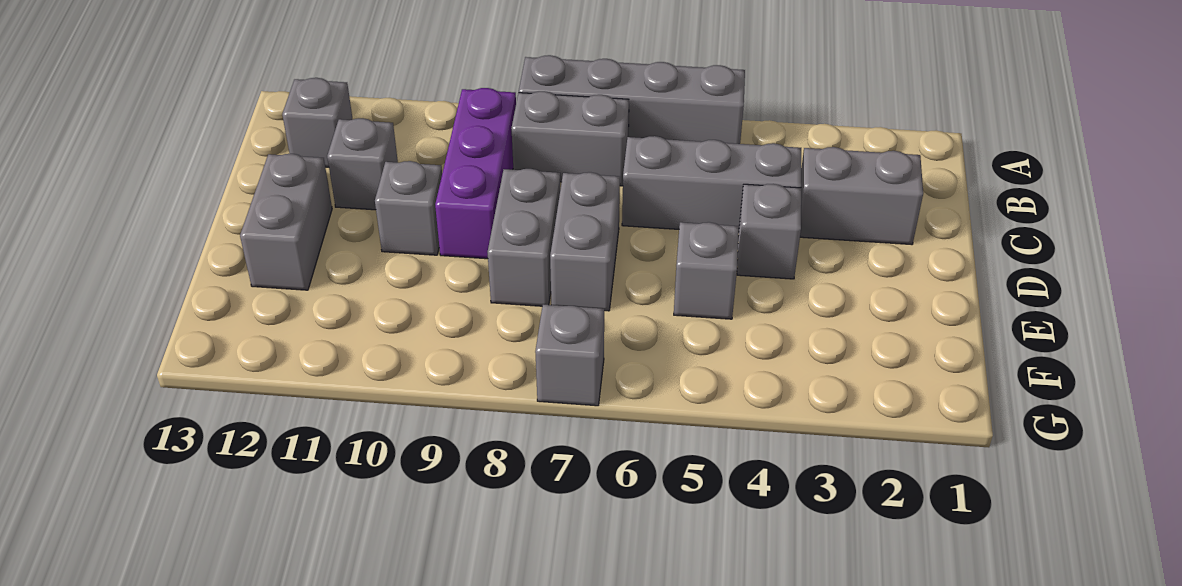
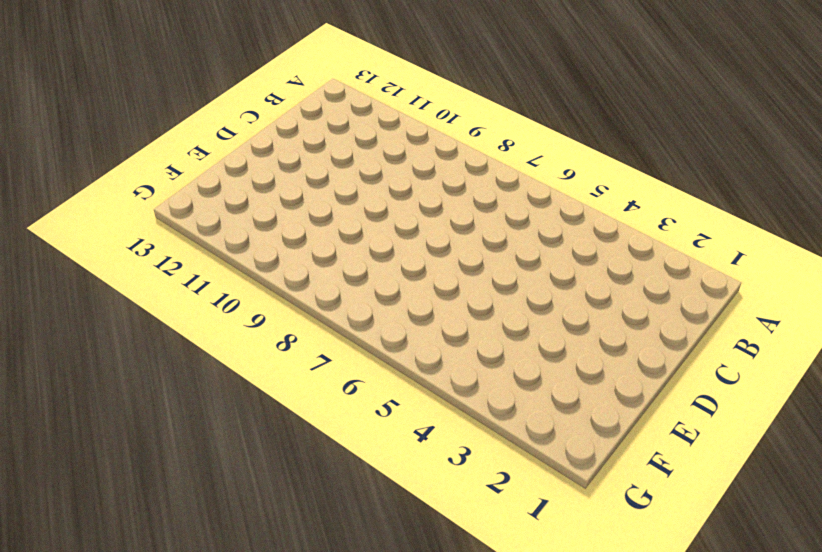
none -> grey brick A5:A8 level 1
none -> grey brick B7:B8 level 1
none -> purple brick B9:D9 level 1

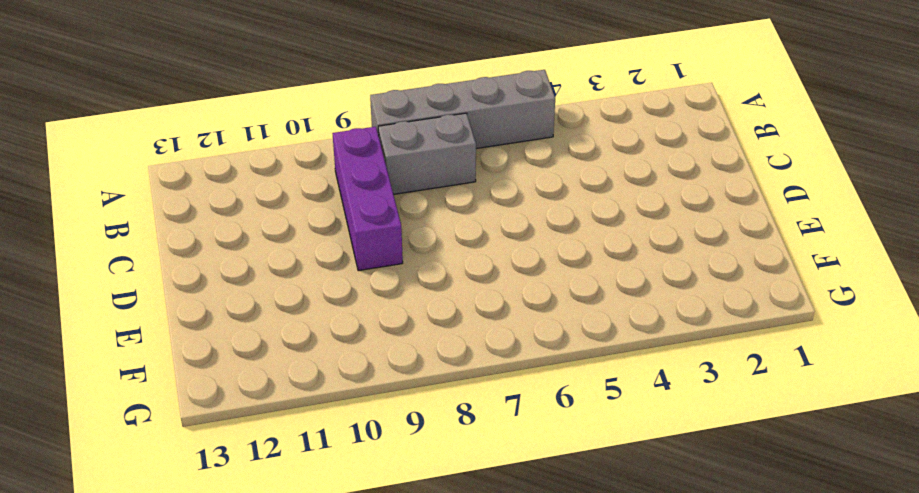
none -> grey brick B12 level 1
none -> grey brick C2:C3 level 1
none -> grey brick C4:C6 level 1

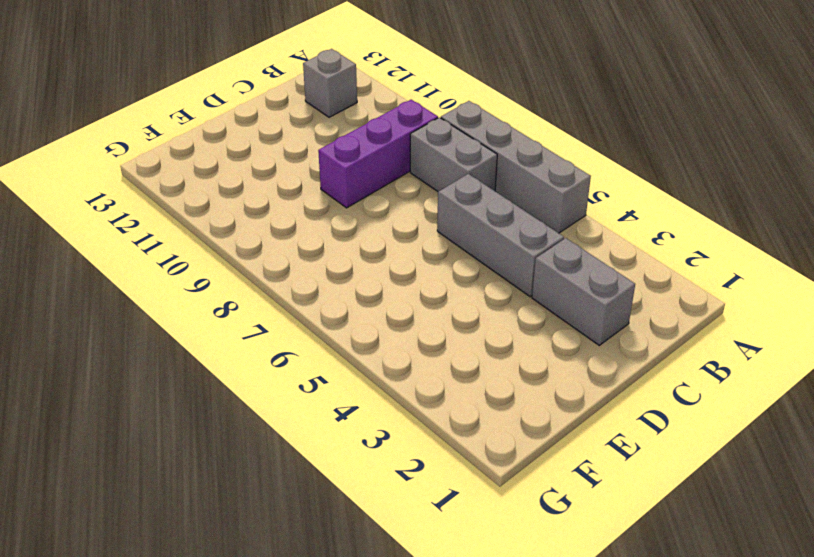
none -> grey brick C11 level 1
none -> grey brick D4 level 1
none -> grey brick D7:E7 level 1

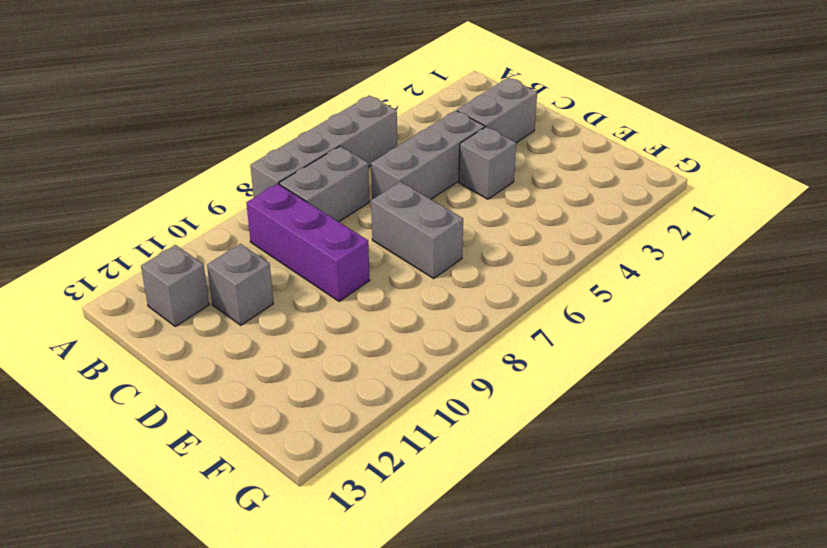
none -> grey brick D8:E8 level 1
none -> grey brick D10 level 1
none -> grey brick D12:E12 level 1

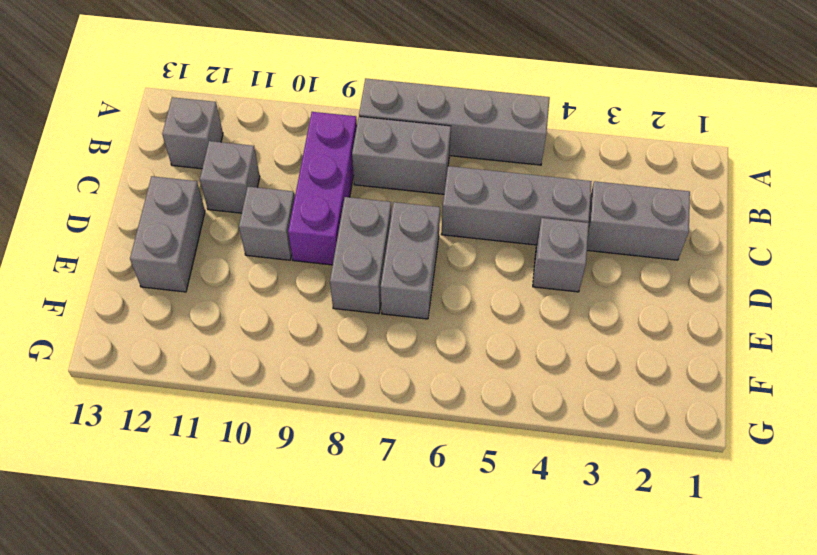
none -> grey brick E5 level 1
none -> grey brick G7 level 1

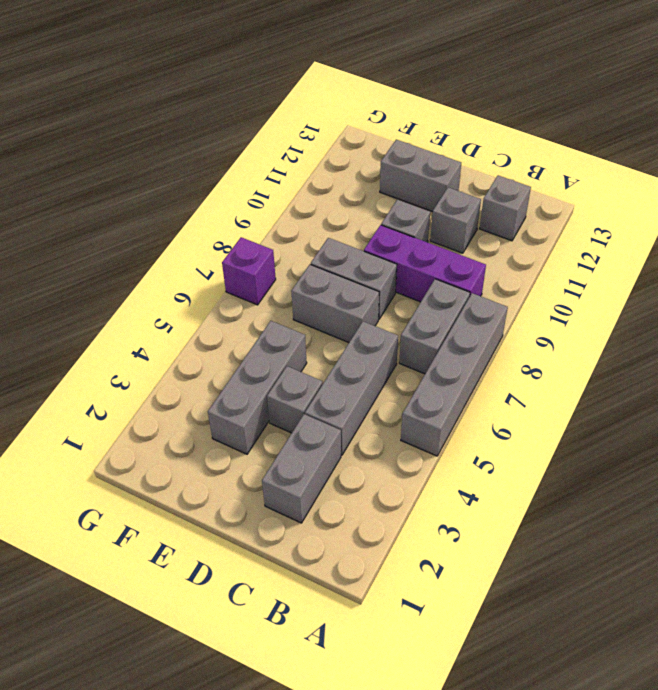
grey brick E3:E5 level 1 -> grey brick E5 level 1
purple brick G7 level 1 -> grey brick G7 level 1

